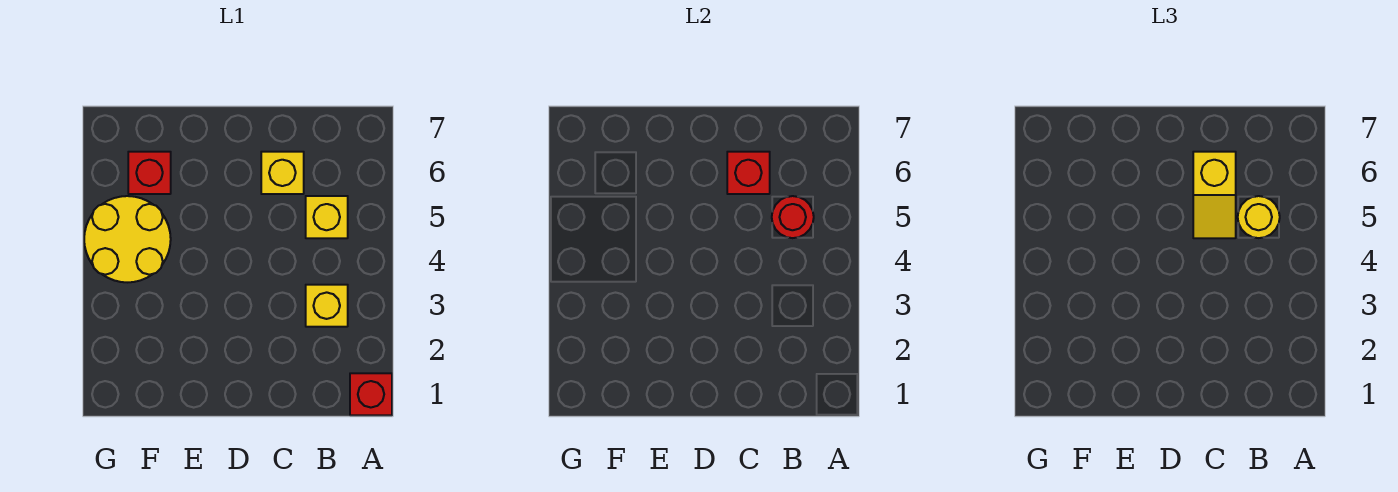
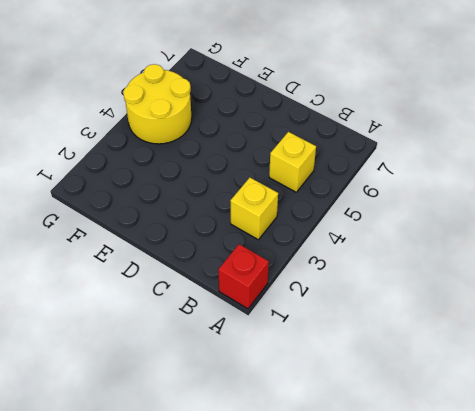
none -> yellow brick C6 level 1
none -> red brick F6 level 1

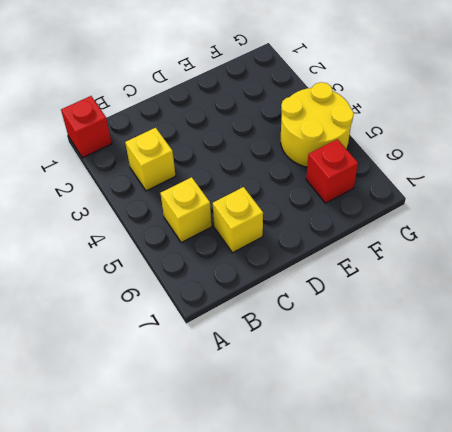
none -> red round brick B5 level 2
none -> red brick C6 level 2

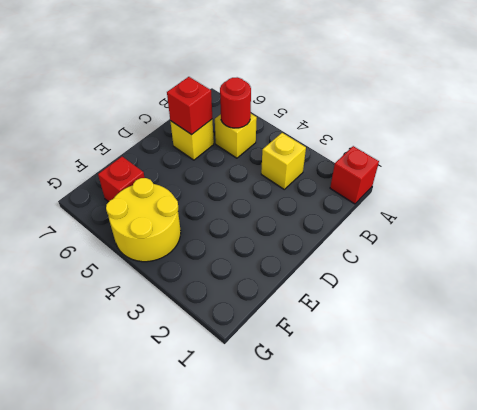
none -> yellow round brick B5 level 3
none -> yellow slope C5:C6 level 3 top 6

